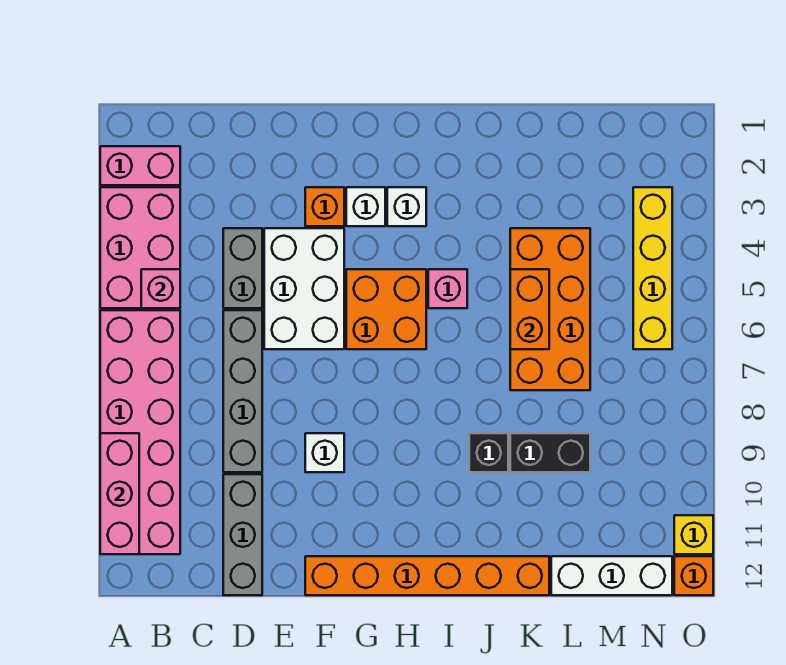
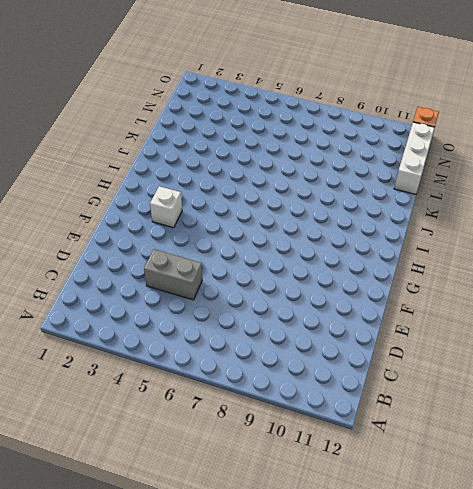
none -> pink brick A2:B2 level 1
none -> pink brick A3:B5 level 1
none -> pink brick A6:B11 level 1

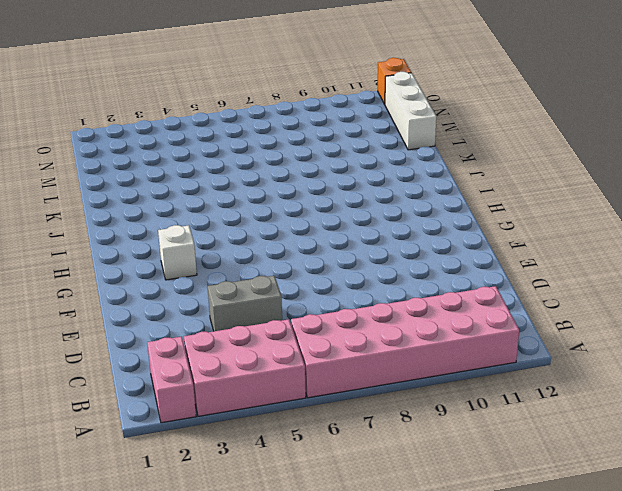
none -> grey brick D6:D9 level 1
none -> grey brick D10:D12 level 1
none -> white brick E4:F6 level 1

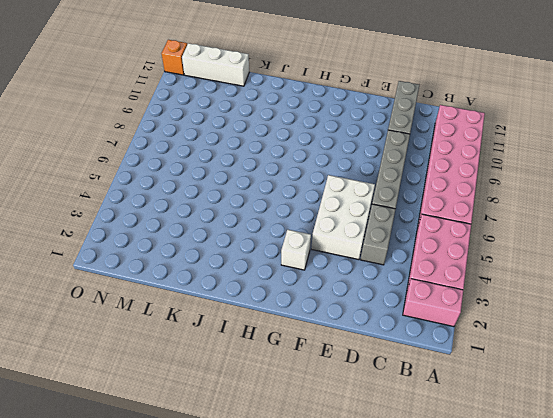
none -> orange brick F3 level 1
none -> white brick F9 level 1
none -> orange brick F12:K12 level 1

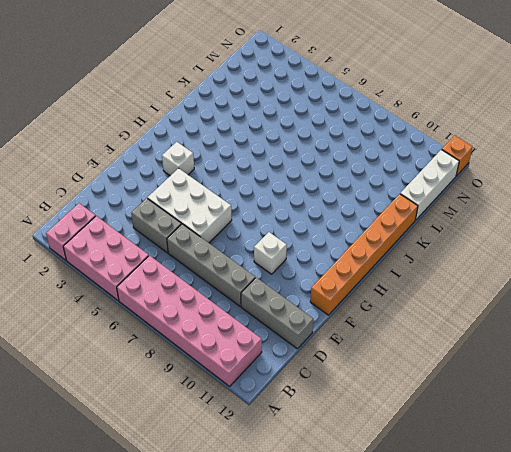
none -> orange brick F3 level 1
none -> orange brick G5:H6 level 1
none -> white brick H3 level 1

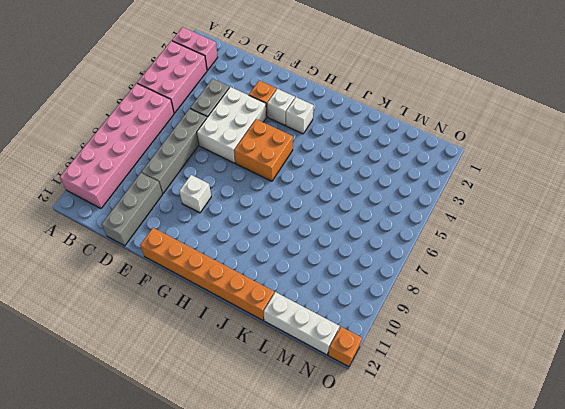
none -> pink brick I5 level 1
none -> black brick J9 level 1
none -> orange brick K4:L7 level 1

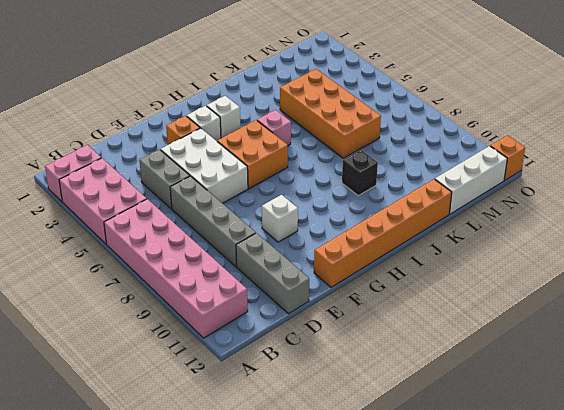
none -> black brick K9:L9 level 1
none -> yellow brick N3:N6 level 1
none -> yellow brick O11 level 1

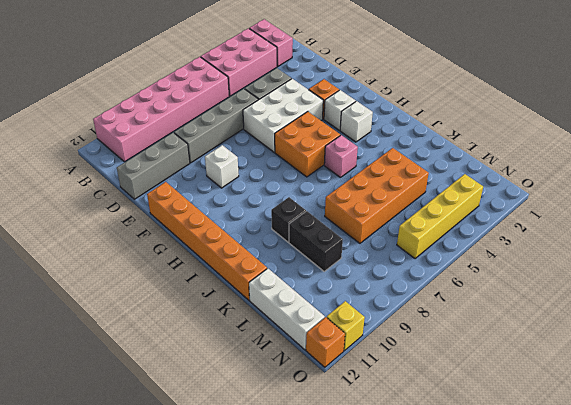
none -> pink brick A9:A11 level 2
none -> pink brick B5 level 2
none -> orange brick K5:K6 level 2

